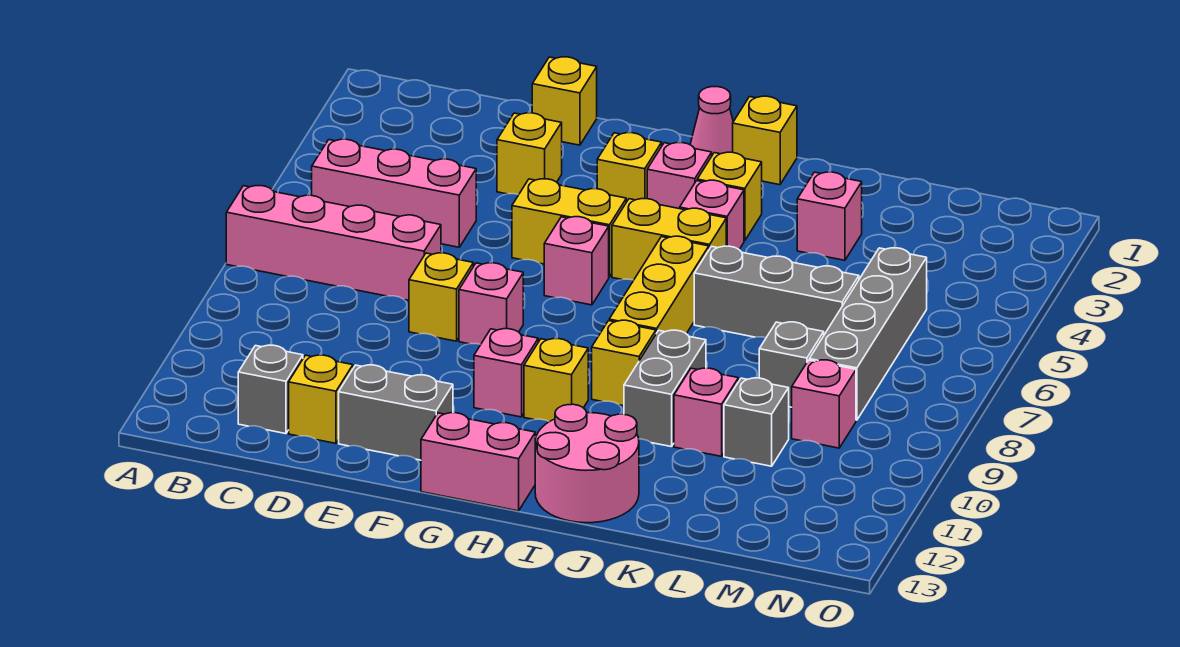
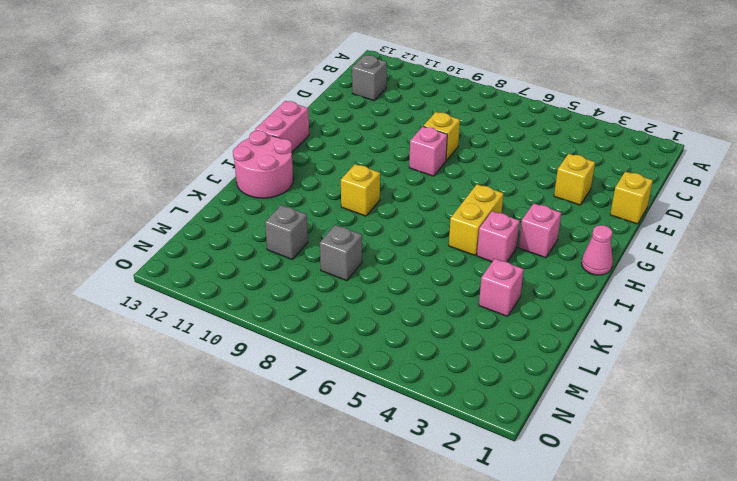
none -> pink brick A7:D7 level 1
none -> pink brick B5:D5 level 1
none -> yellow brick D12 level 1
none -> grey brick E12:F12 level 1

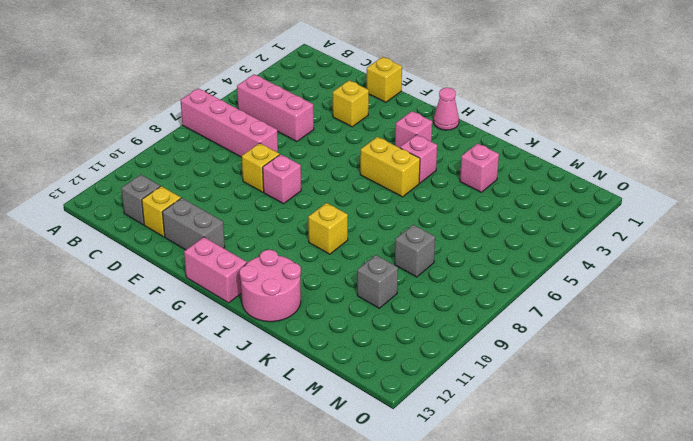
none -> yellow brick F5:G5 level 1
none -> yellow brick G3 level 1
none -> pink brick G6 level 1
none -> pink brick G10 level 1

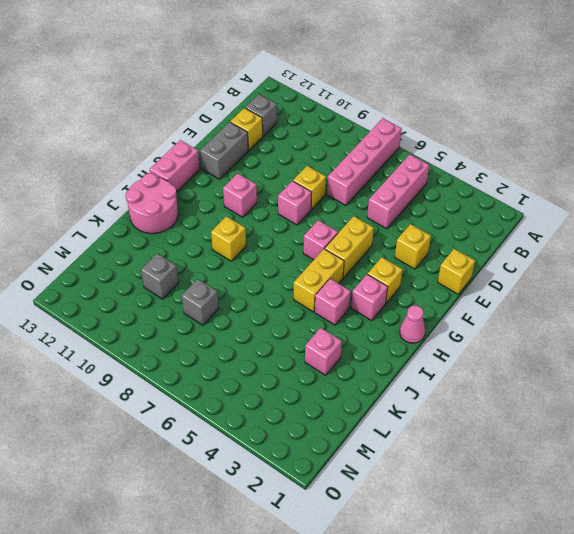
none -> yellow brick H10 level 1
none -> yellow brick I1 level 1
none -> yellow brick I3 level 1
none -> yellow brick I6:I8 level 1

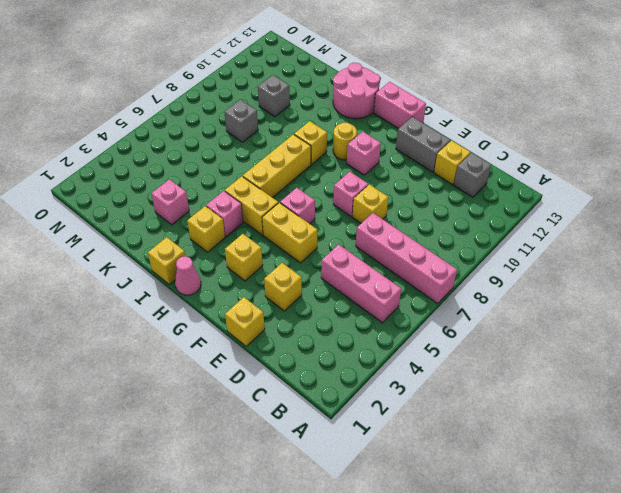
yellow round brick H10 level 1 -> yellow brick H10 level 1
none -> pink brick H3 level 1
none -> grey brick J6:L6 level 1
none -> grey brick J9:J10 level 1
none -> pink brick K10 level 1

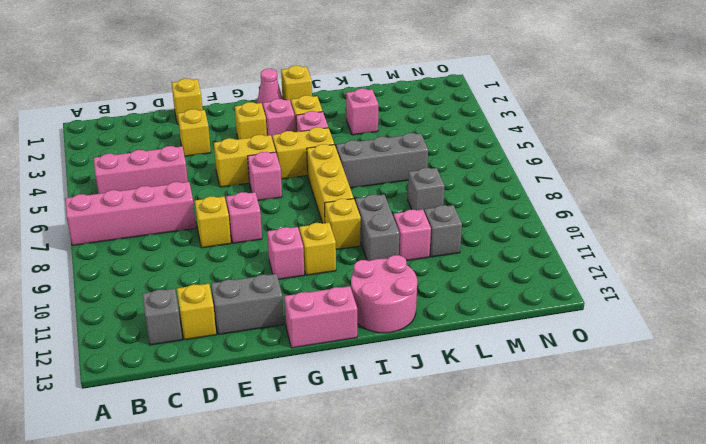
none -> grey brick M5:M8 level 1
none -> pink brick M9 level 1

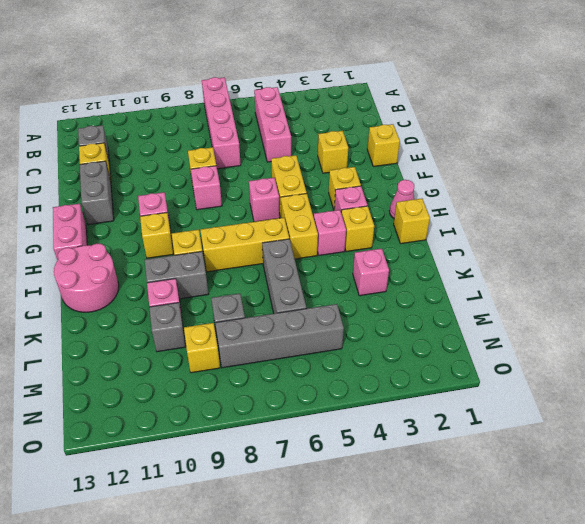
yellow brick M9 level 1 -> pink brick M9 level 1

